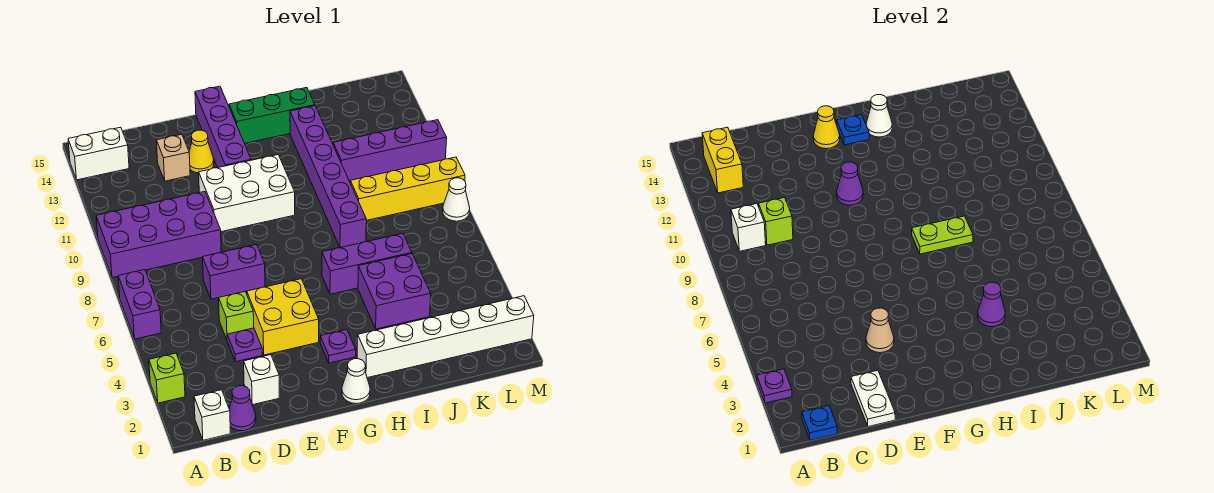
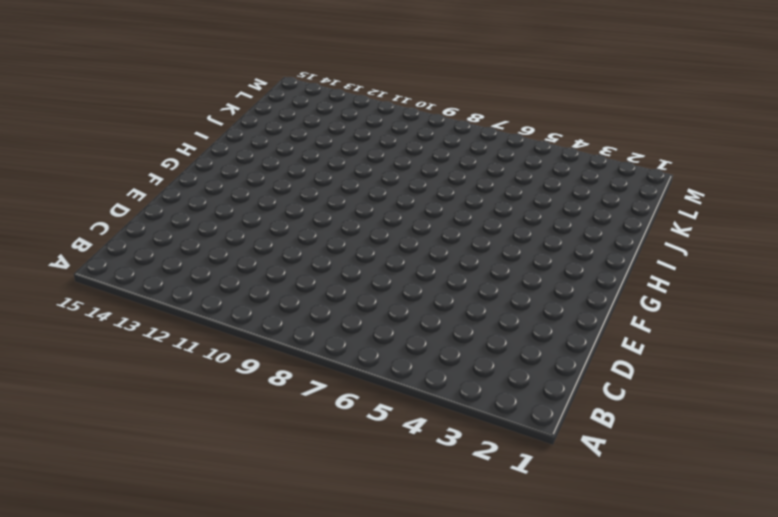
none -> lime brick A3 level 1
none -> purple brick A6:A7 level 1
none -> purple brick A9:D10 level 1
none -> white brick A14:B14 level 1

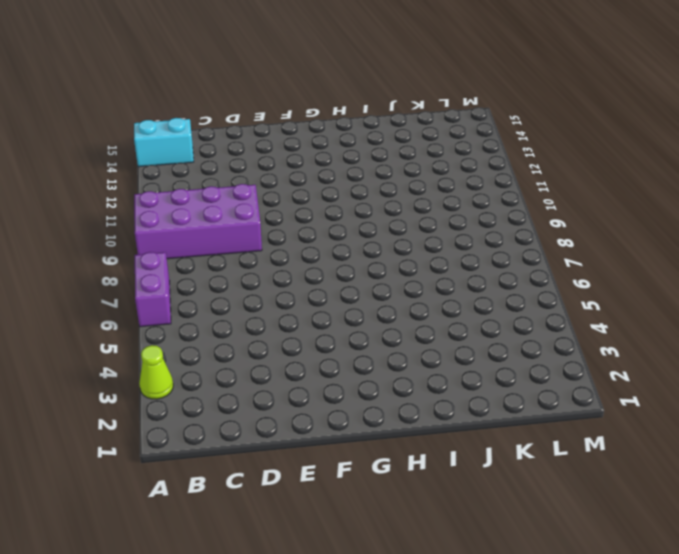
lime cone A3 level 1 -> lime brick A3 level 1
cyan brick A14:B14 level 1 -> white brick A14:B14 level 1
none -> white brick B1 level 1
none -> purple cone C1 level 1
none -> white brick D2 level 1
none -> purple plate D4 level 1

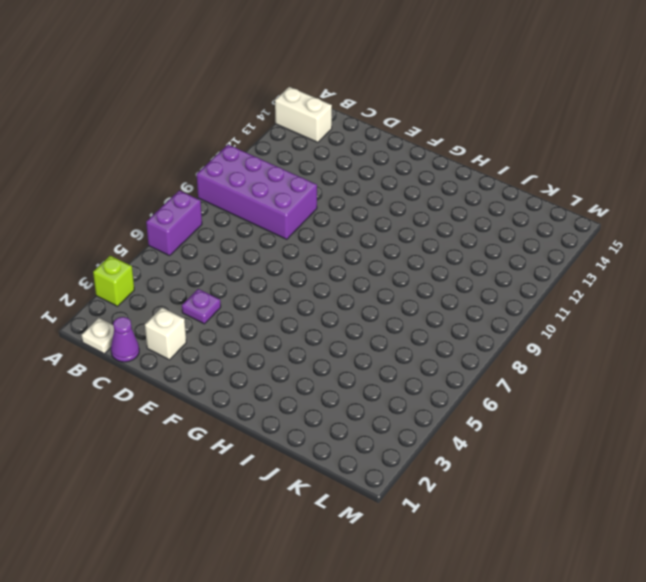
white plate B1 level 1 -> white brick B1 level 1
none -> lime brick D5 level 1
none -> purple brick D7:E7 level 1
none -> tan brick D13 level 1
none -> yellow brick E4:F5 level 1

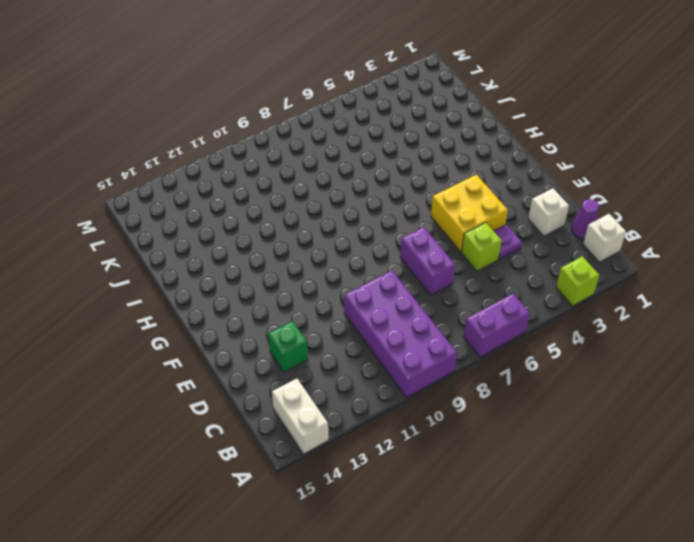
green brick D13 level 1 -> tan brick D13 level 1
none -> white brick E10:G11 level 1
none -> yellow cone E13 level 1
none -> purple brick F12:F15 level 1
none -> white cone G1 level 1

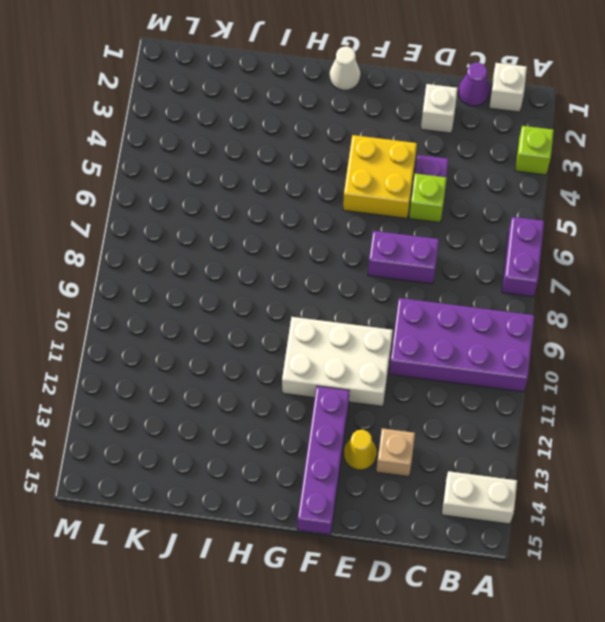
none -> purple plate G3 level 1
none -> green brick G14:I14 level 1
none -> white brick H2:M2 level 1
none -> purple brick H6:J6 level 1

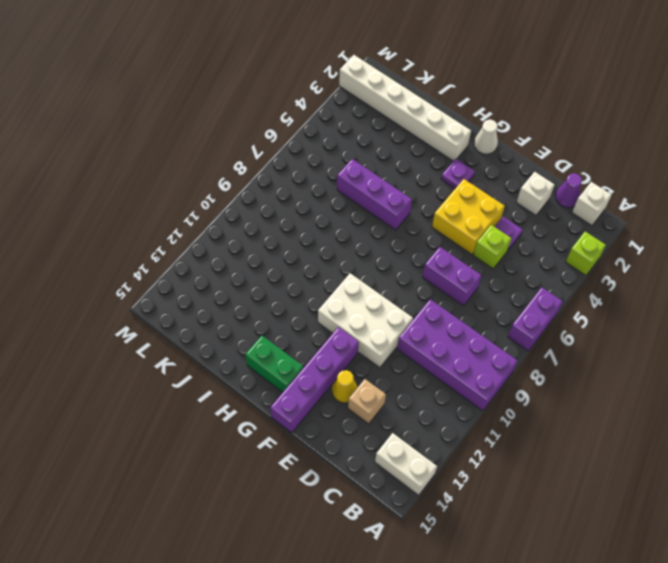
green brick G14:H14 level 1 -> green brick G14:I14 level 1
none -> purple brick I4:J5 level 1
none -> purple brick I8:I13 level 1
none -> yellow brick J9:M9 level 1
none -> purple brick J11:M11 level 1

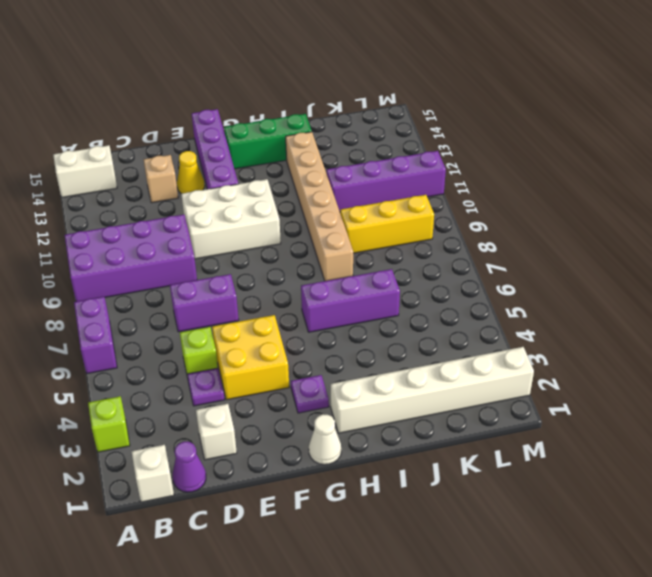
tan brick I8:I13 level 1 -> purple brick I8:I13 level 1
yellow brick J9:L9 level 1 -> yellow brick J9:M9 level 1
none -> purple brick I4:J5 level 1
none -> white cone M8 level 1
none -> purple plate A3 level 2
none -> blue plate B1 level 2

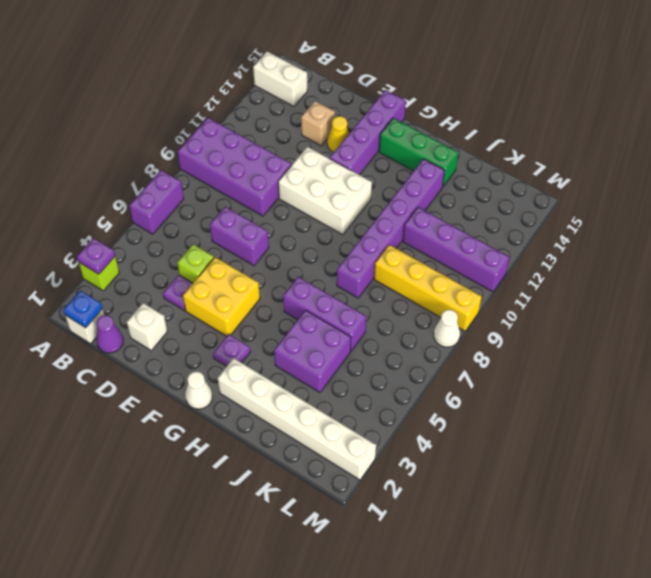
none -> white brick B10 level 2
none -> yellow brick B13:B14 level 2
none -> lime brick C10 level 2
none -> white plate D1:D2 level 2

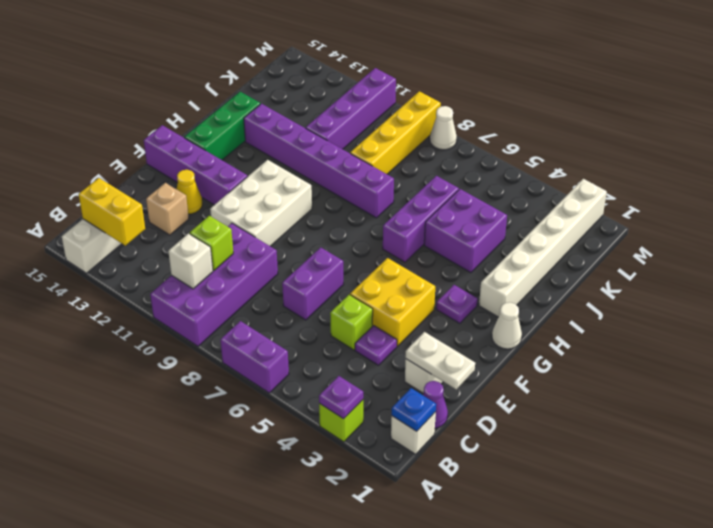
none -> tan cone E4 level 2
none -> purple cone F11 level 2
none -> yellow cone F14 level 2
none -> blue plate G14 level 2

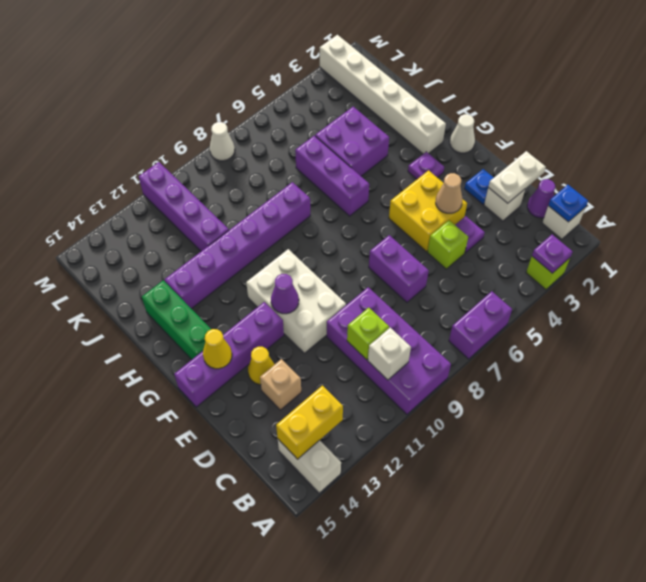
blue plate E2 level 1 -> blue plate G14 level 2
none -> yellow brick J9:M9 level 1
none -> lime plate H8:I8 level 2
none -> white cone H14 level 2
none -> purple cone I4 level 2

